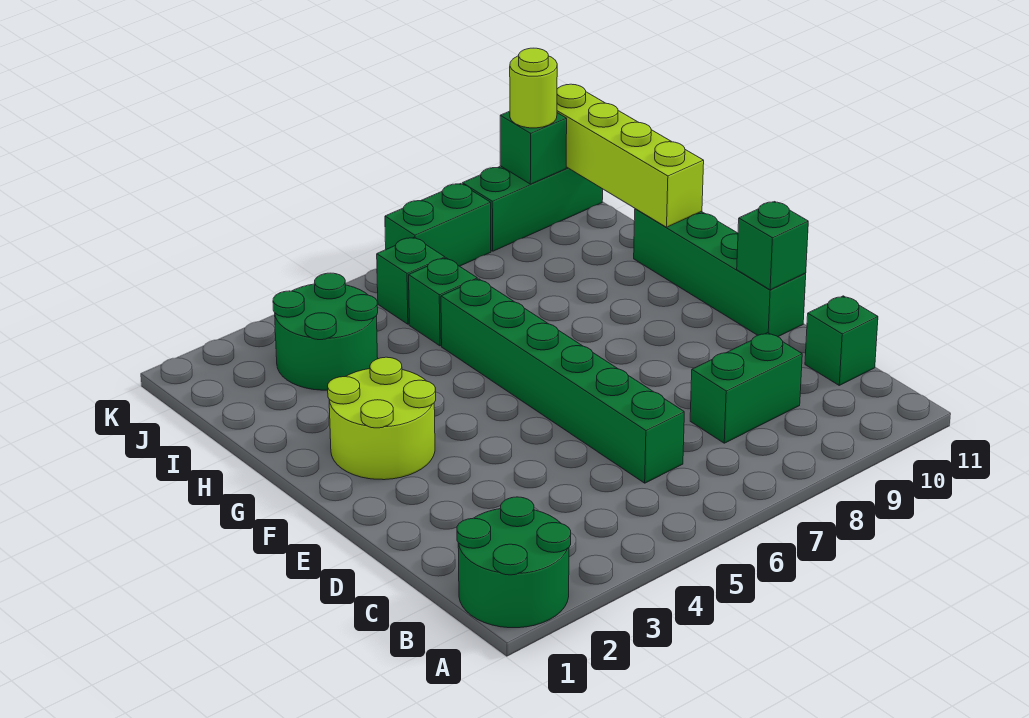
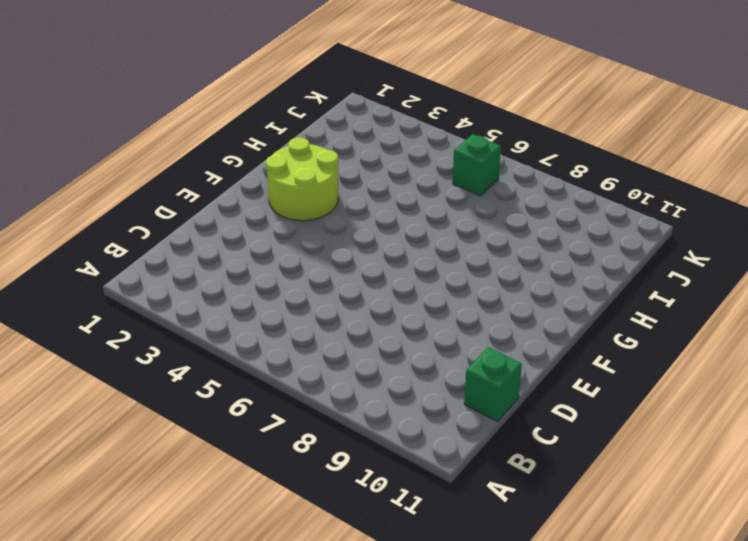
none -> green round brick A1:B2 level 1
none -> green brick C6:H6 level 1
none -> green brick C8:C9 level 1

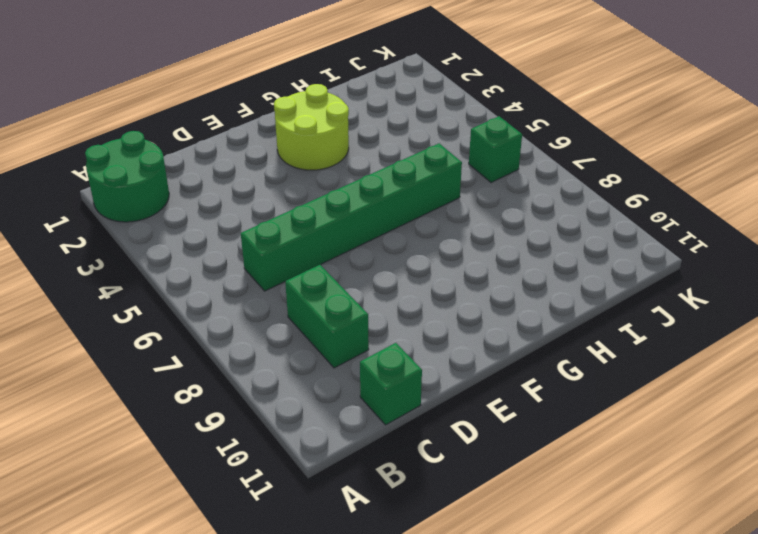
none -> green brick E11:H11 level 1
none -> green round brick I3:J4 level 1
none -> green brick I6 level 1

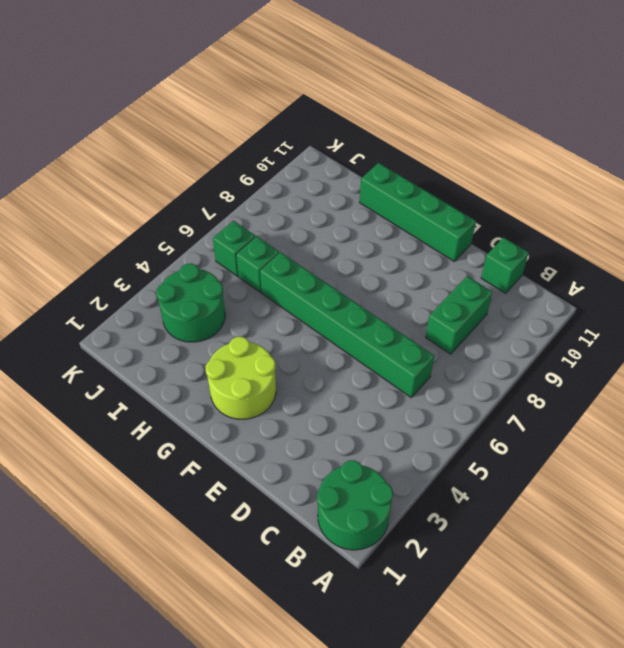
none -> green brick K7:K8 level 1
none -> green brick K9:K11 level 1
none -> green brick E11 level 2

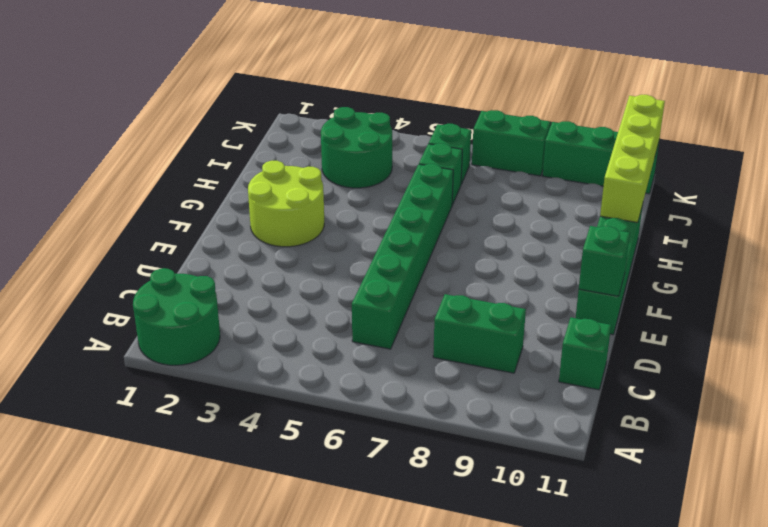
none -> green brick K10 level 2
none -> lime round brick K10 level 3

